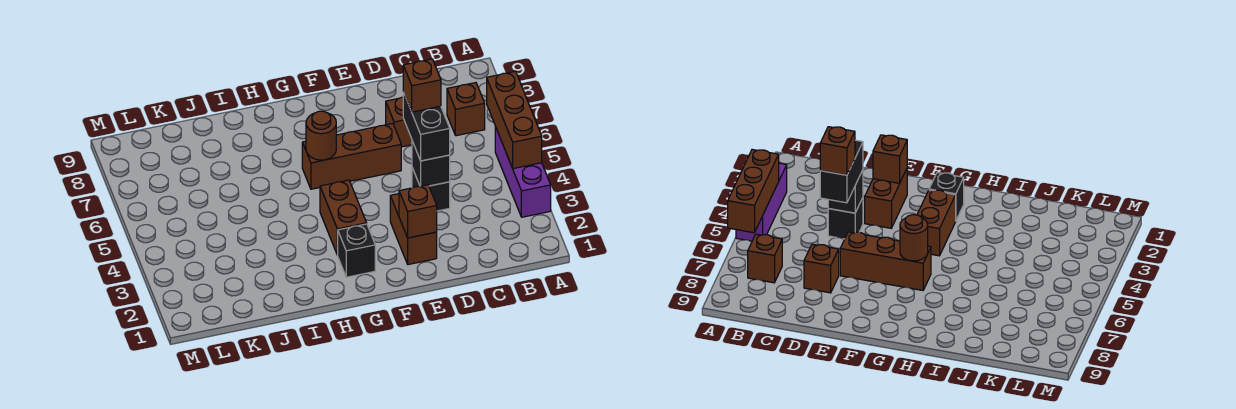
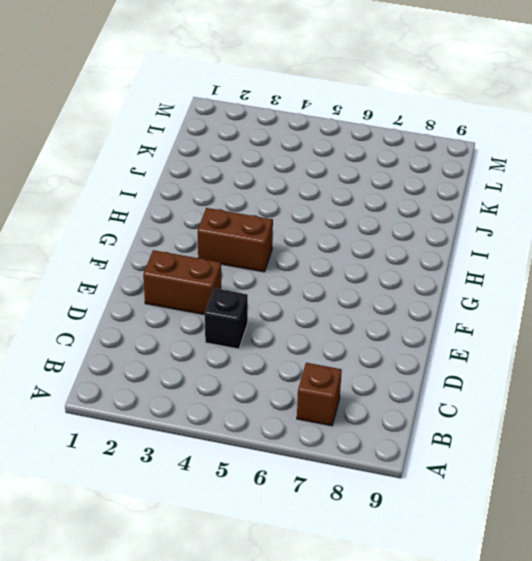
none -> purple brick A3:A5 level 1
none -> brown brick D7 level 1
none -> brown brick E6:G6 level 1

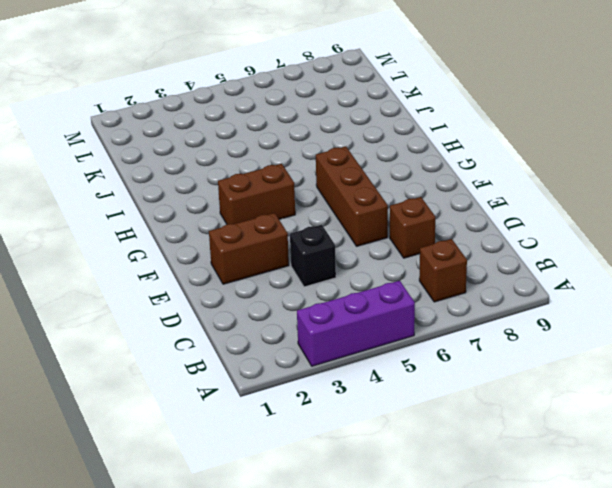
none -> black brick G2 level 1
none -> brown brick A4:A6 level 2
none -> black brick D4 level 2

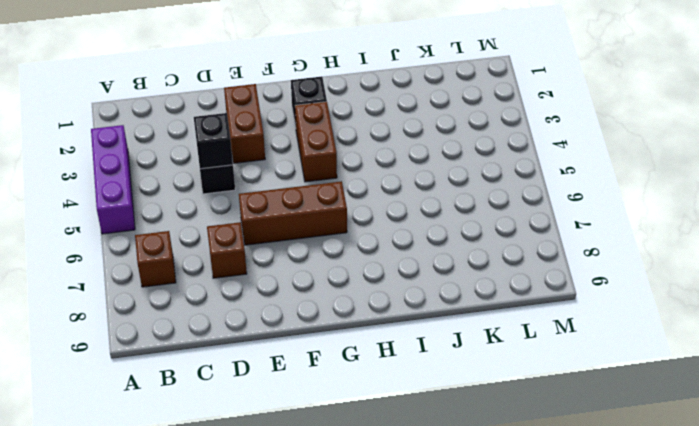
none -> brown brick A4:A6 level 2
none -> brown brick E2 level 2
none -> brown round brick G6 level 2

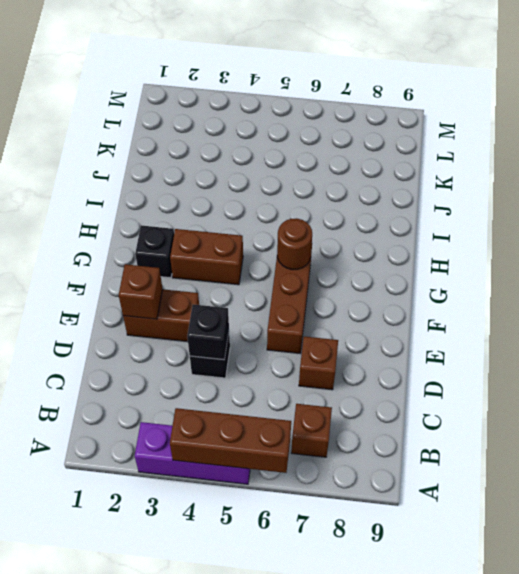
none -> black brick D4:D5 level 3
none -> brown brick D5 level 4

